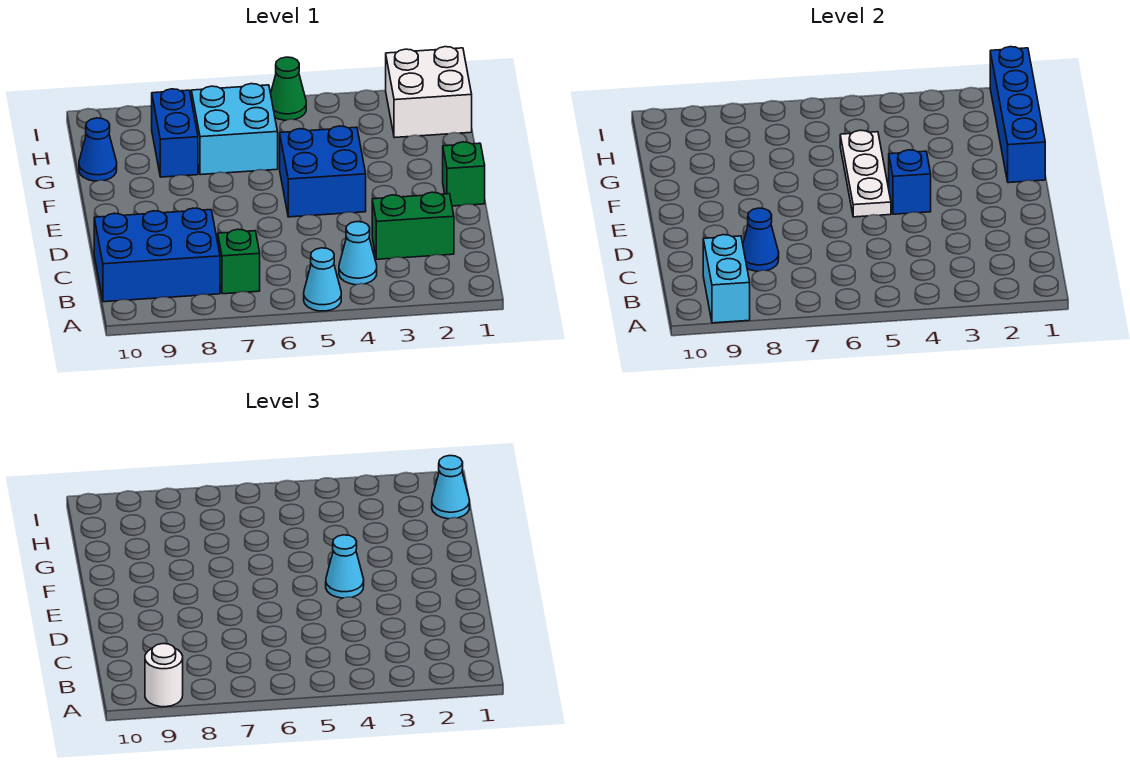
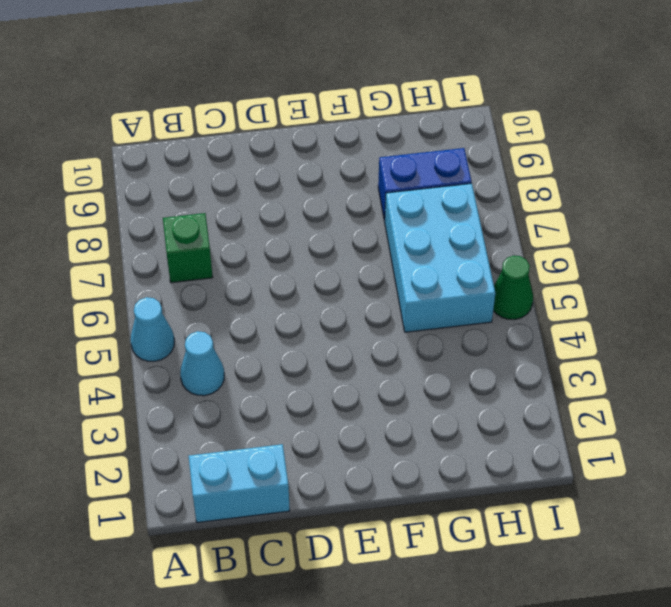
cyan brick B1:C1 level 1 -> cyan brick A9:B9 level 2
cyan brick G5:H7 level 1 -> cyan brick G6:H7 level 1
none -> blue brick B8:C10 level 1
none -> green brick C2:C3 level 1
none -> green brick E1 level 1

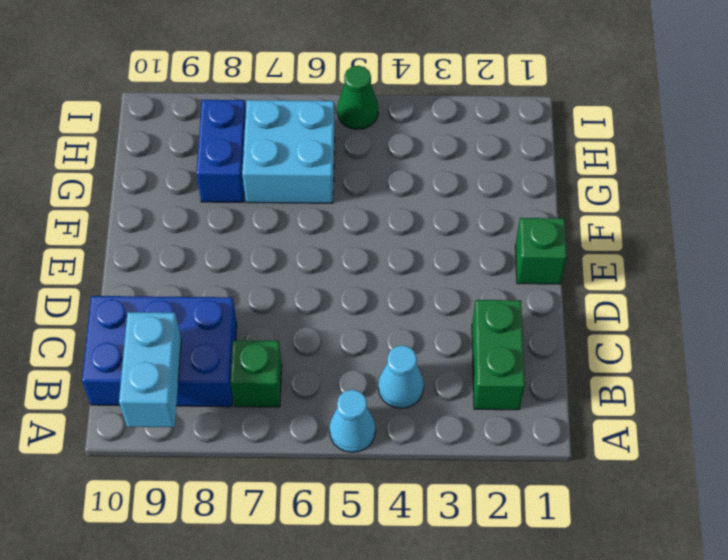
green brick B2:C2 level 1 -> green brick C2:C3 level 1
none -> blue brick E4:F5 level 1
none -> blue cone G10 level 1
none -> white brick H1:I2 level 1

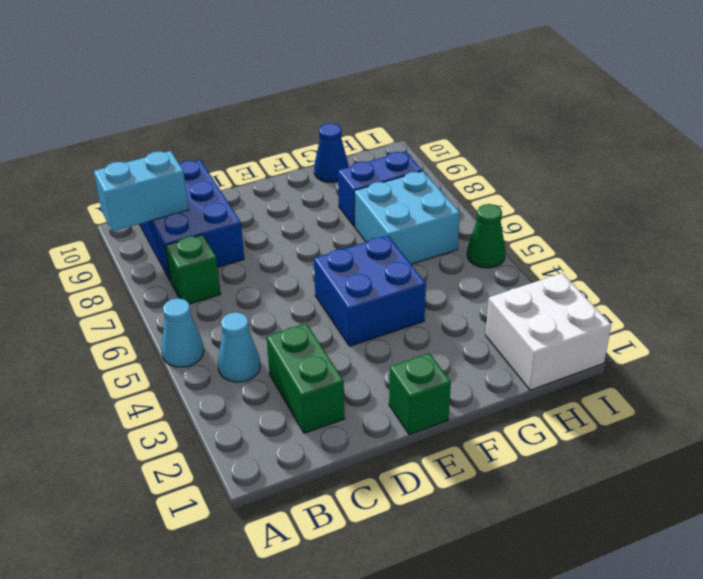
none -> blue cone C8 level 2
none -> blue brick E4 level 2
none -> white plate E5:G5 level 2

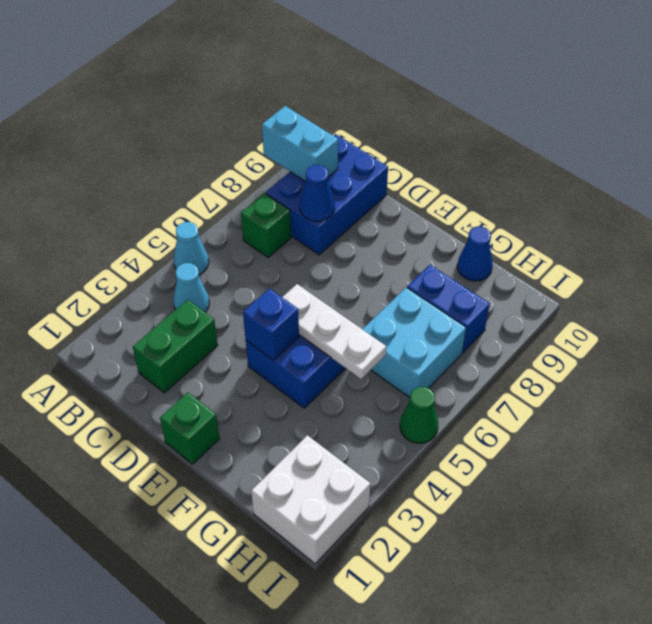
none -> blue brick F1:I1 level 2
none -> white round brick A9 level 3
none -> cyan cone E4 level 3

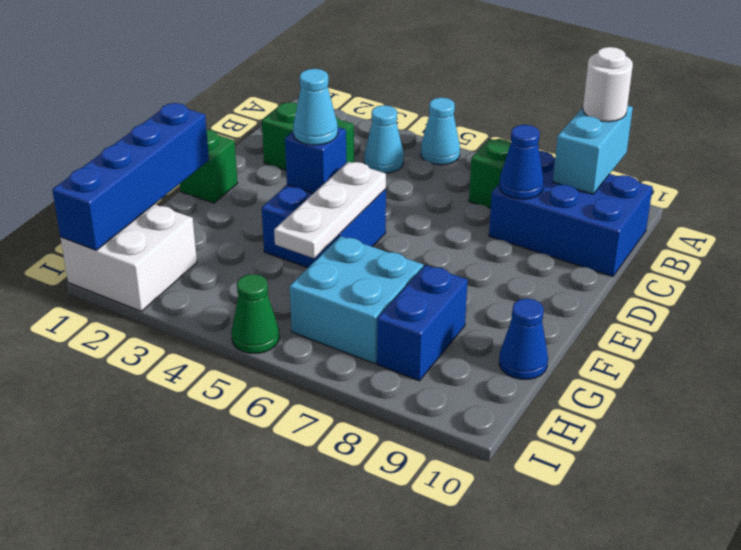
none -> cyan cone H1 level 3

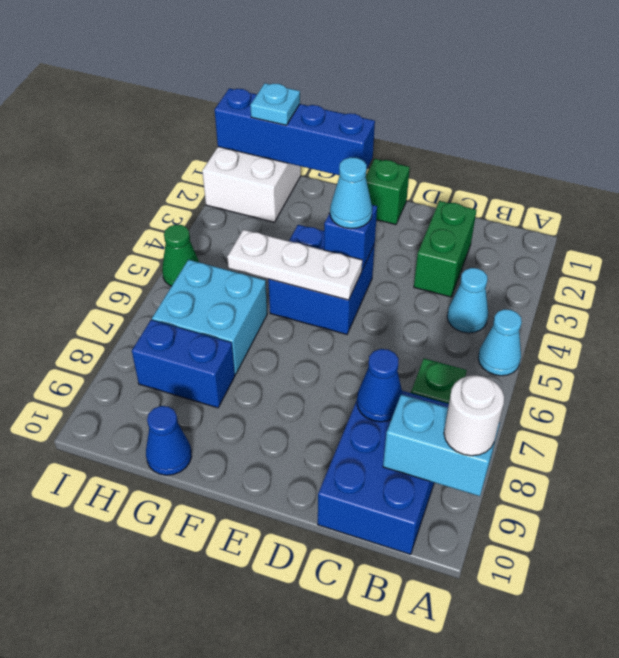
cyan plate H1 level 3 -> cyan cone H1 level 3

